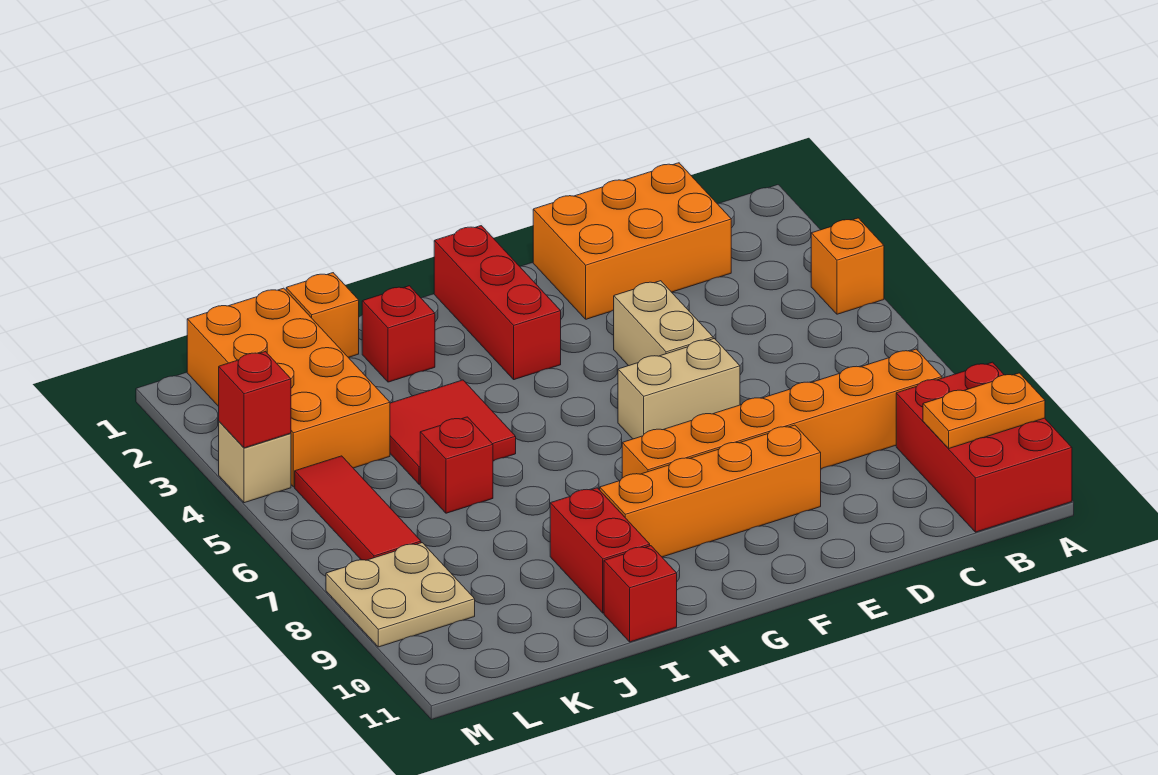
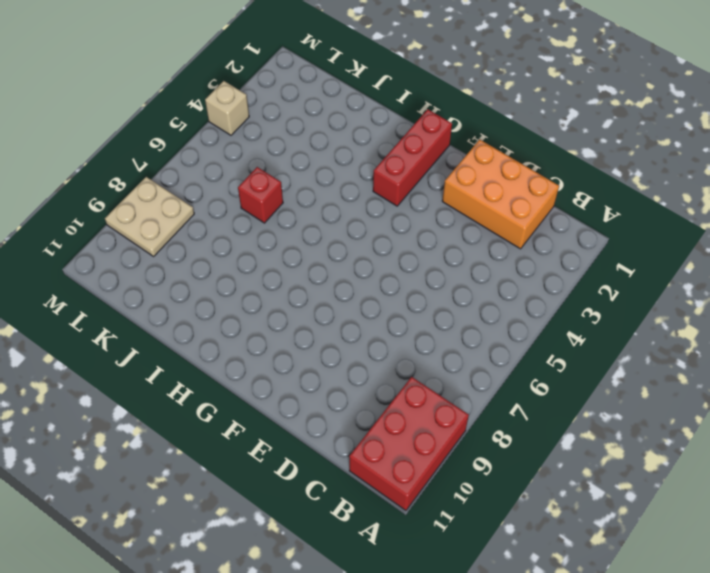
none -> orange brick A4 level 1
none -> orange brick B8:G8 level 1
none -> tan brick E4:E5 level 1

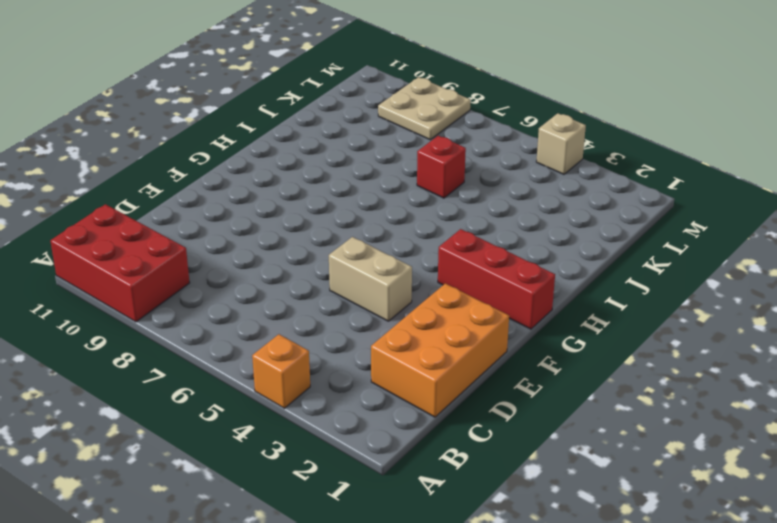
none -> orange brick B8:G8 level 1
none -> tan brick E6:F6 level 1
none -> orange brick E9:H9 level 1

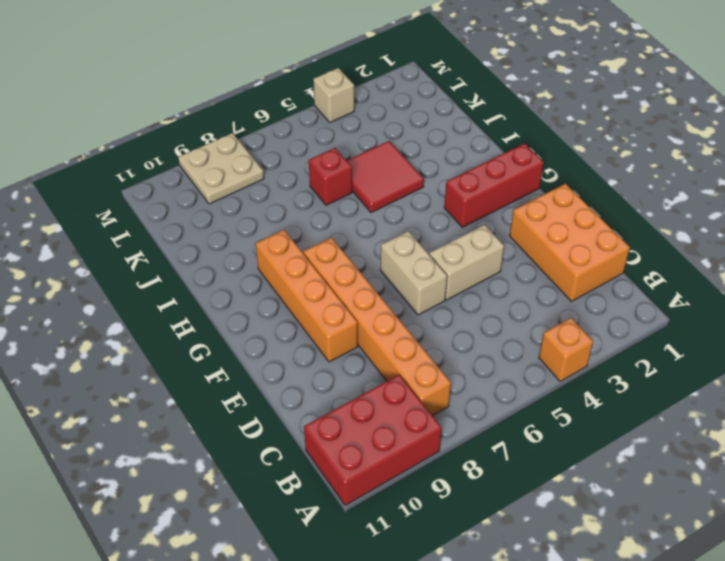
none -> red brick I2 level 1
none -> red brick I9:I10 level 1
none -> red brick I11 level 1

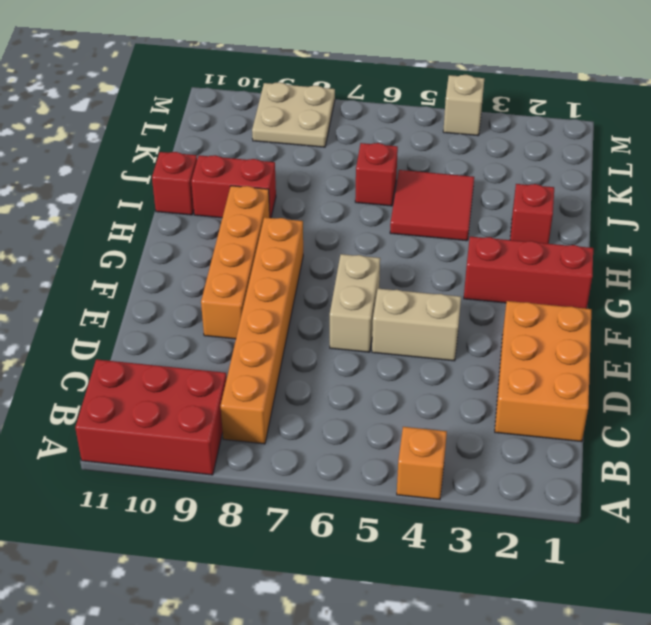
none -> orange brick J1 level 1
none -> orange brick K1:L4 level 1
none -> red tile L5:L7 level 1

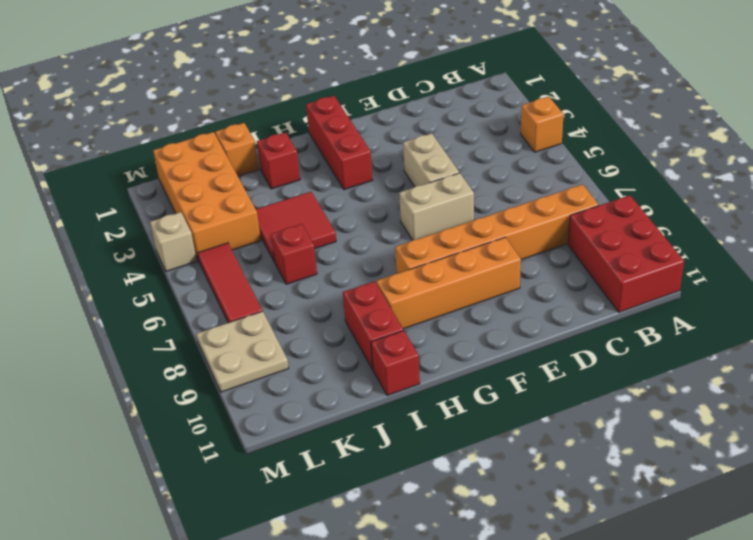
none -> orange brick C1:E2 level 1
none -> orange plate A10:B10 level 2
none -> red brick M4 level 2

